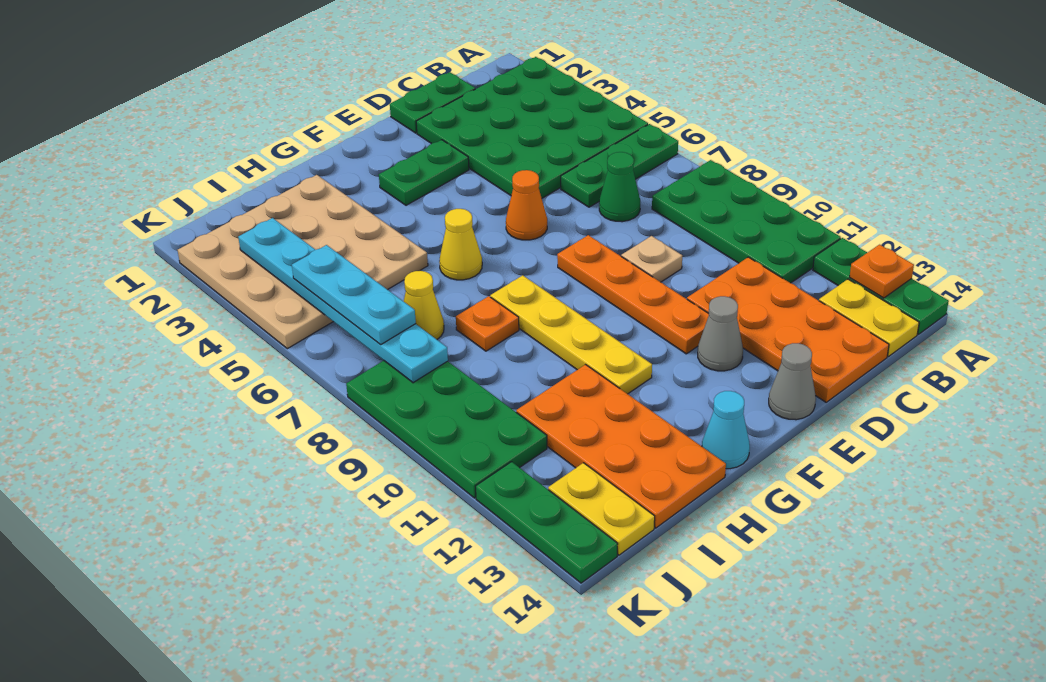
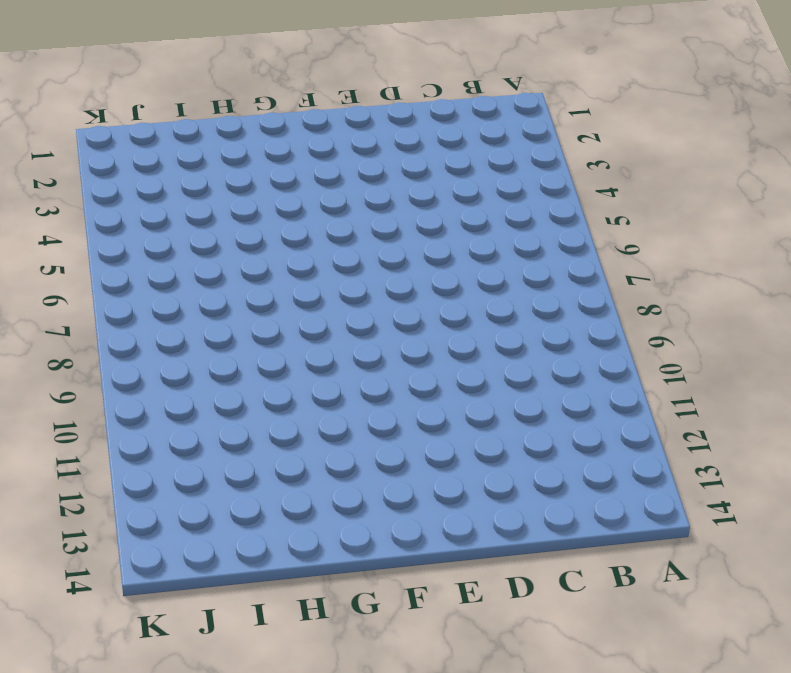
none -> green plate A2:D5 level 1
none -> green plate A6:C6 level 1
none -> green plate A8:B11 level 1

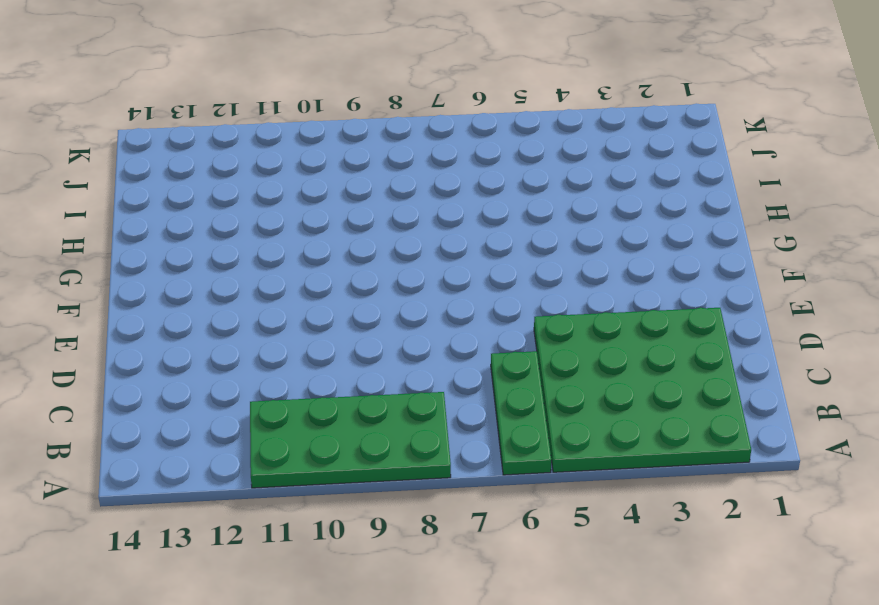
none -> green plate A12:A14 level 1
none -> yellow plate B13:B14 level 1
none -> green plate C1:D1 level 1

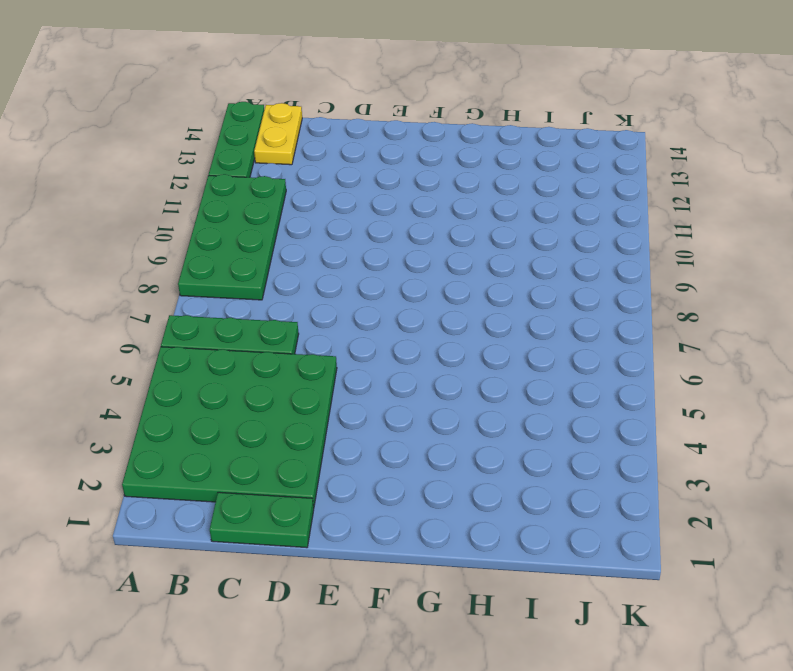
none -> green cone C7 level 1
none -> orange plate C11:D14 level 1
none -> tan plate D9 level 1

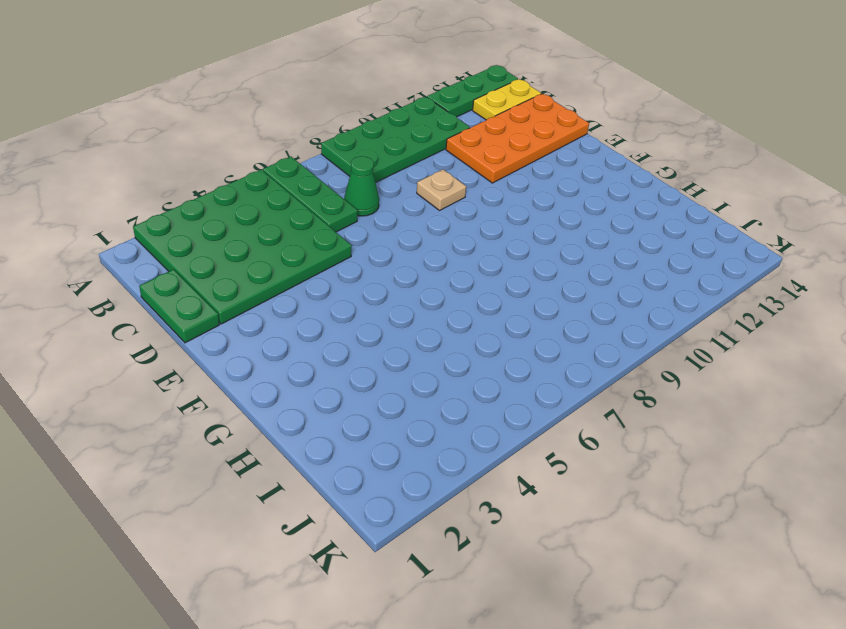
none -> green plate E3:F3 level 1
none -> orange cone E6 level 1
none -> orange plate E8:E11 level 1

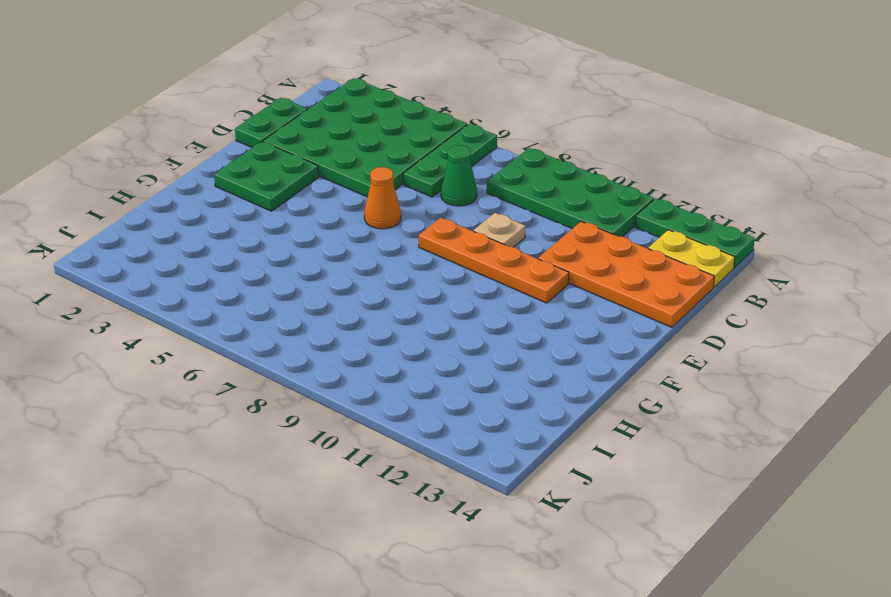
green plate E2:F3 level 1 -> green plate E3:F3 level 1
none -> grey cone E12 level 1
none -> grey cone E14 level 1
none -> yellow cone G6 level 1

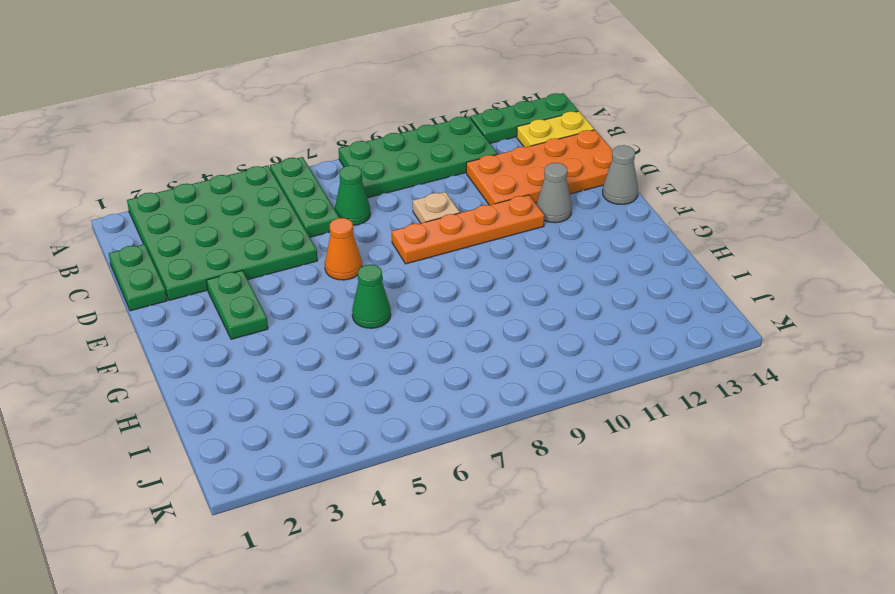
green cone G6 level 1 -> yellow cone G6 level 1
none -> yellow plate G8:G11 level 1
none -> cyan cone G14 level 1
none -> tan plate H2:K5 level 1

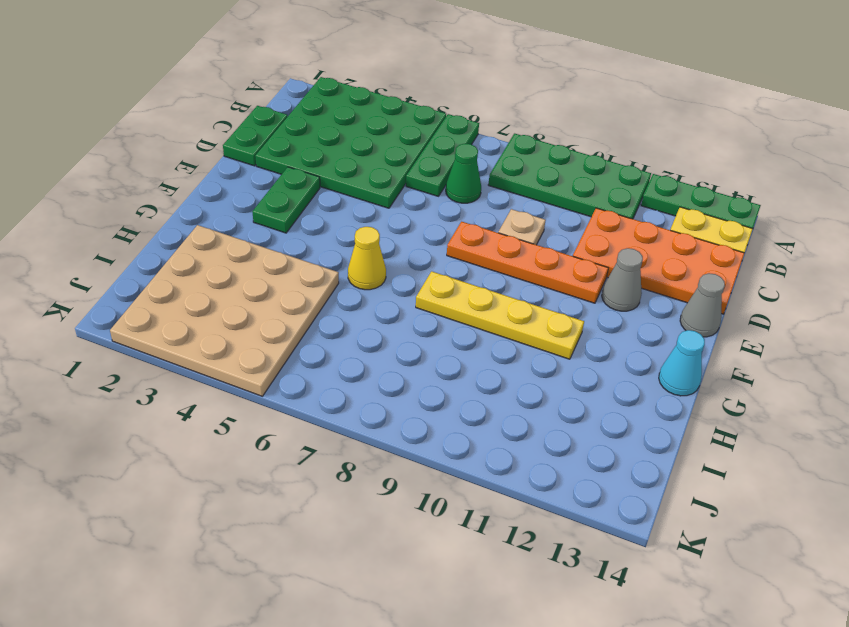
none -> orange cone E6 level 1
none -> orange plate H8 level 1
none -> orange plate H11:I14 level 1

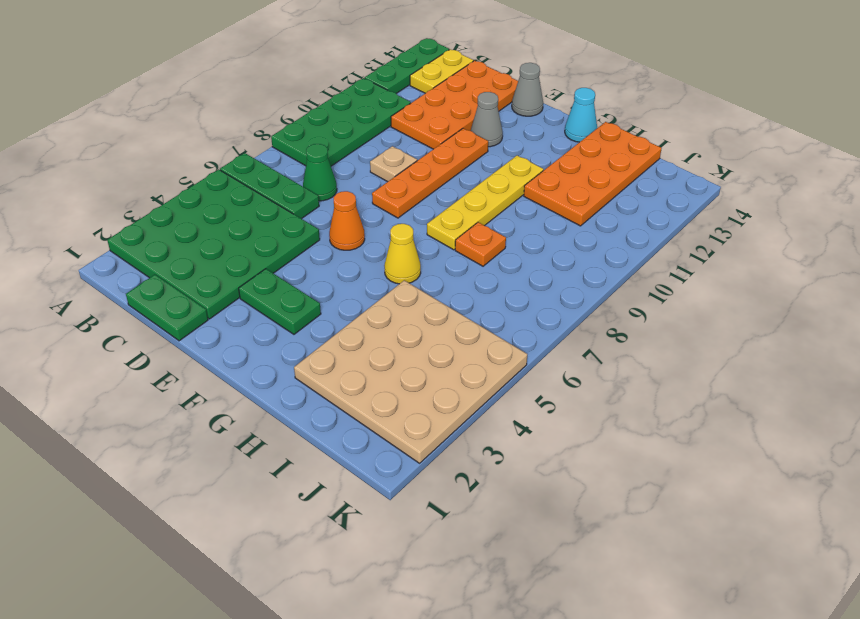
none -> yellow cone I7 level 1
none -> green plate J8:K11 level 1
none -> yellow plate J13:J14 level 1

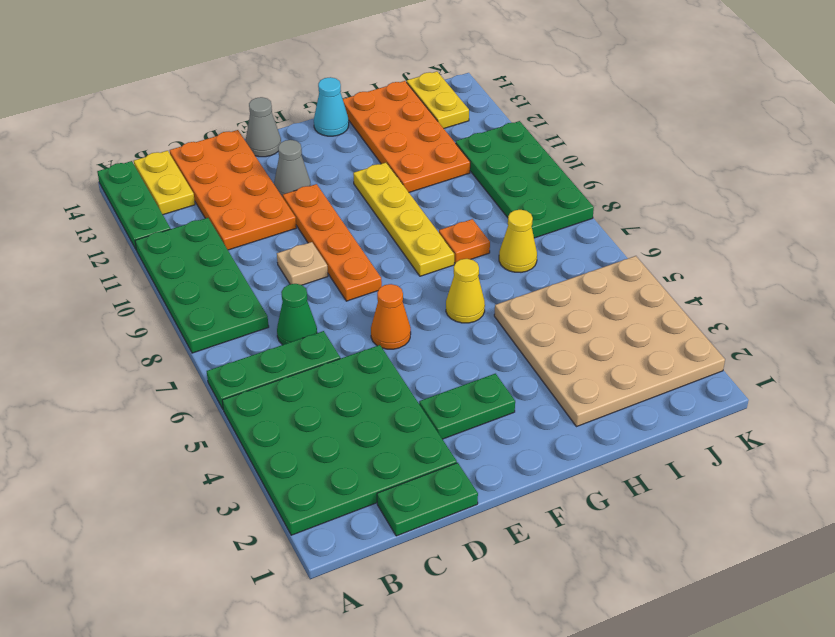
none -> green plate K12:K14 level 1
none -> orange plate A13 level 2
none -> cyan plate J3:J8 level 2

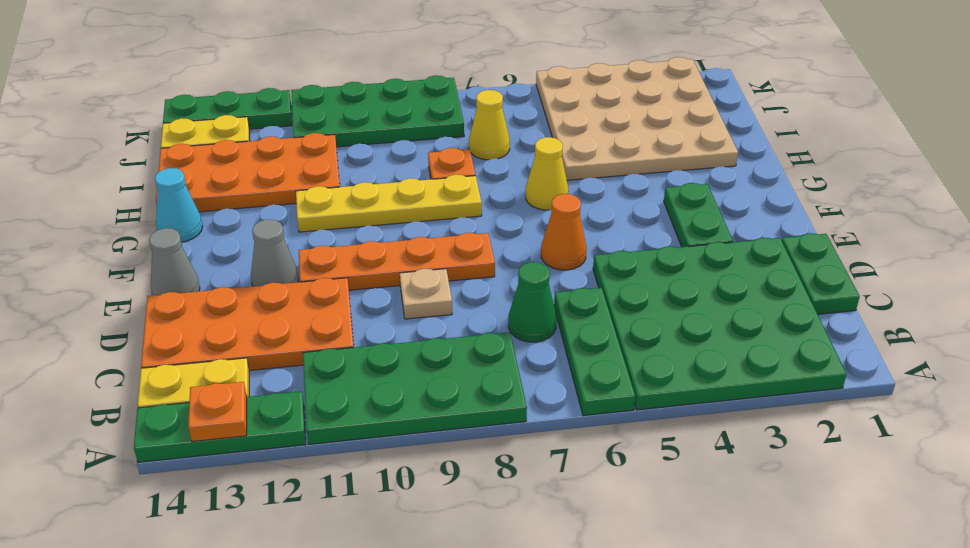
none -> cyan plate J3:J8 level 2
none -> cyan plate J5:J7 level 3

